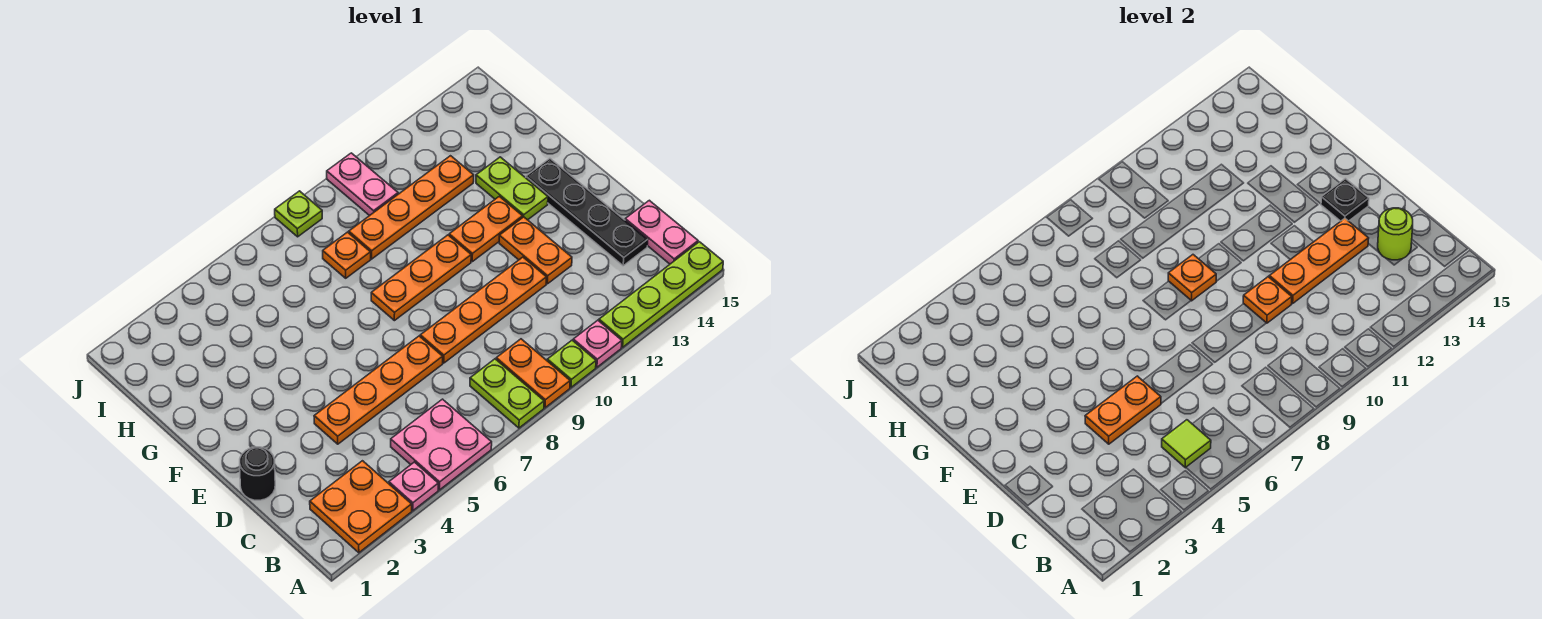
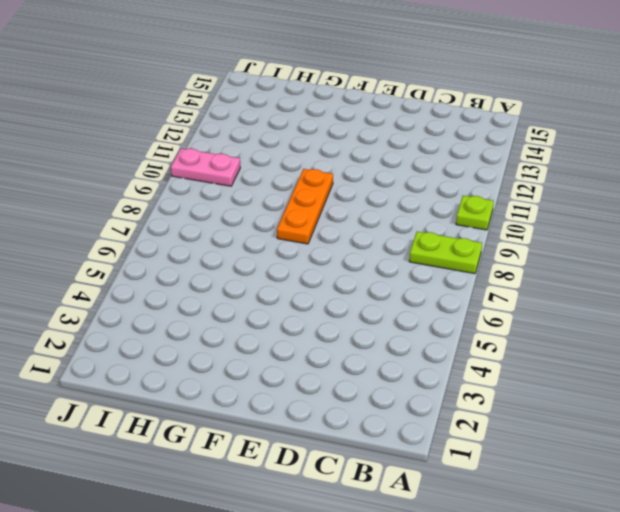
none -> orange plate A2:B3 level 1
none -> pink plate A4 level 1
none -> pink plate A5:B6 level 1

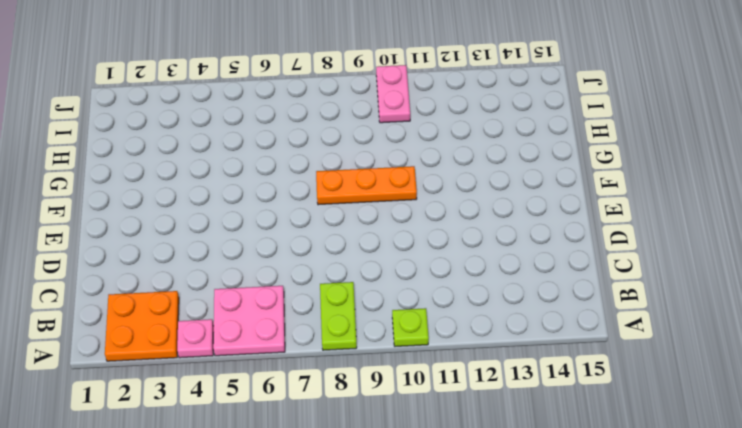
none -> orange plate A9:B9 level 1
none -> pink plate A11 level 1
none -> lime plate A12:A15 level 1

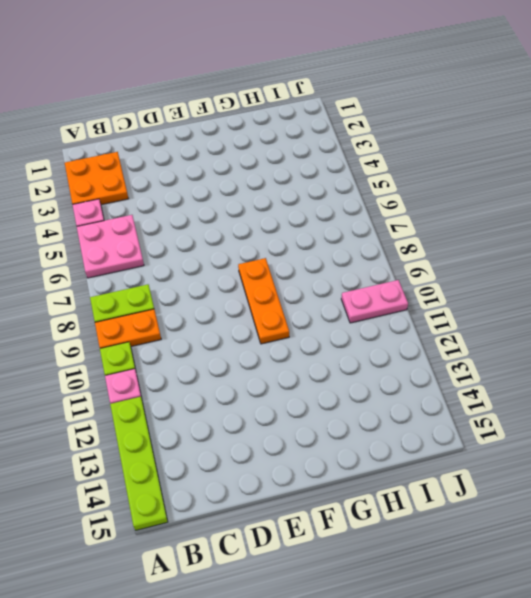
none -> pink plate B15:C15 level 1
none -> black plate C14:F14 level 1
none -> black round brick D1 level 1

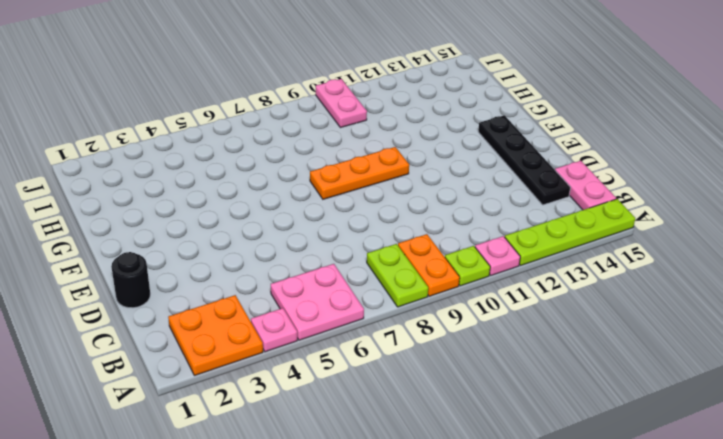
none -> orange plate D4:D7 level 1
none -> orange plate D8:D11 level 1
none -> orange plate D12:E12 level 1

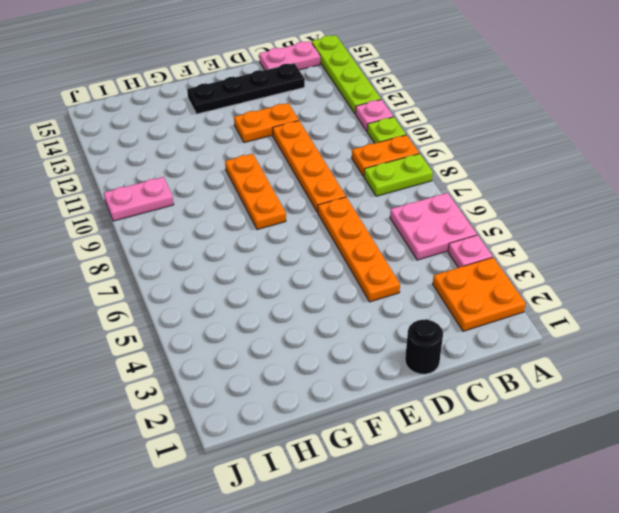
none -> orange plate F11:F12 level 1
none -> lime plate F13:G13 level 1
none -> orange plate H8 level 1

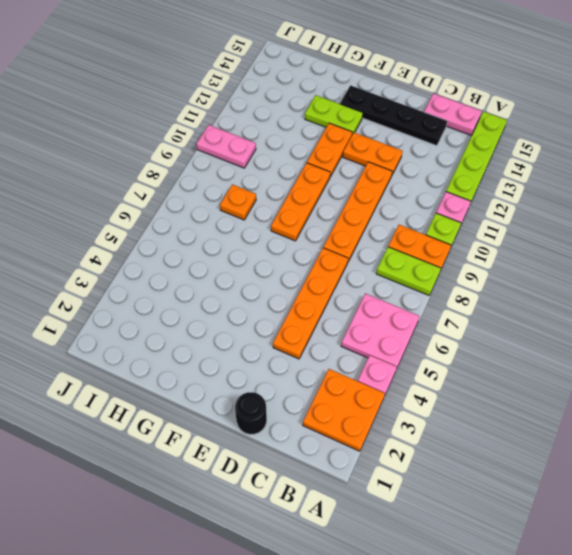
none -> orange plate H9:H12 level 1
none -> lime plate J8 level 1
none -> lime tile B5 level 2

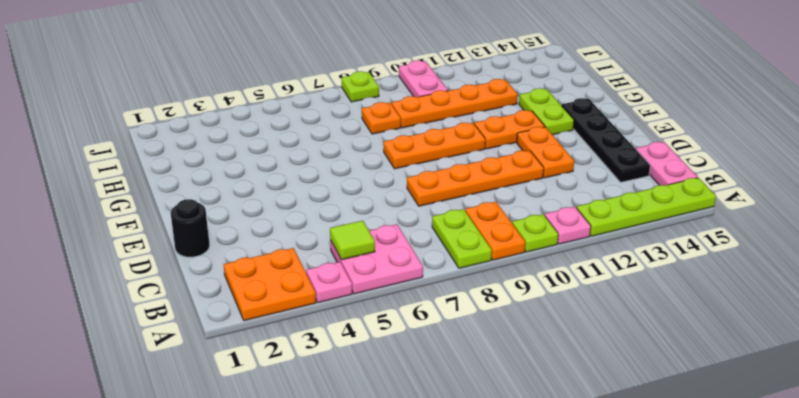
none -> orange plate D4:D7 level 1
none -> lime round brick C14 level 2
none -> orange plate D4:D5 level 2

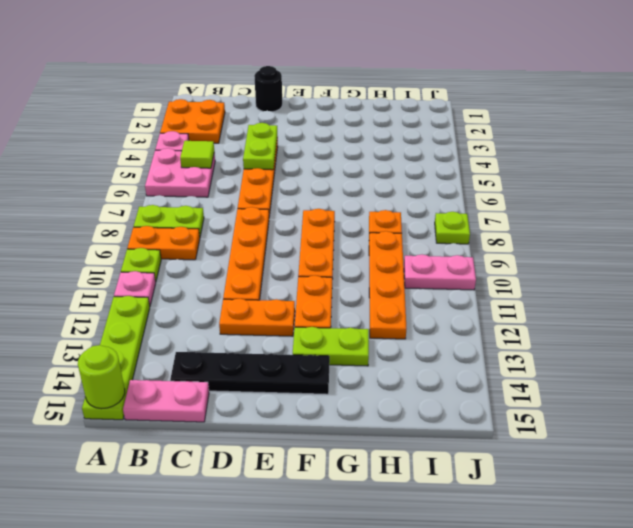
lime round brick A15 level 2 -> lime round brick C14 level 2
lime plate D4:D5 level 2 -> orange plate D4:D5 level 2
none -> orange plate D10 level 2
none -> orange plate D11:D13 level 2
none -> black plate E14 level 2

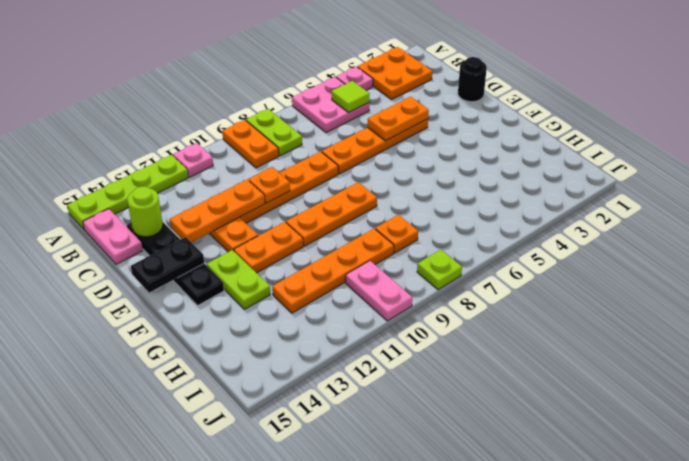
black plate E14:E15 level 2 -> black plate E14 level 2
none -> lime plate A10 level 1
none -> orange plate F9 level 2

